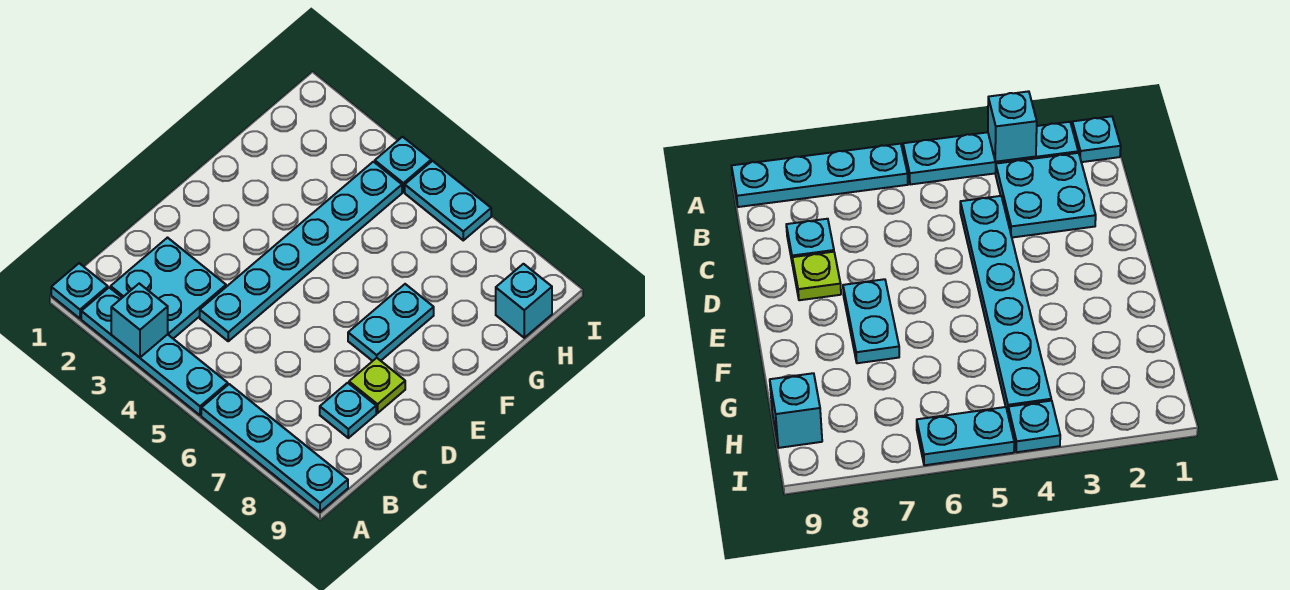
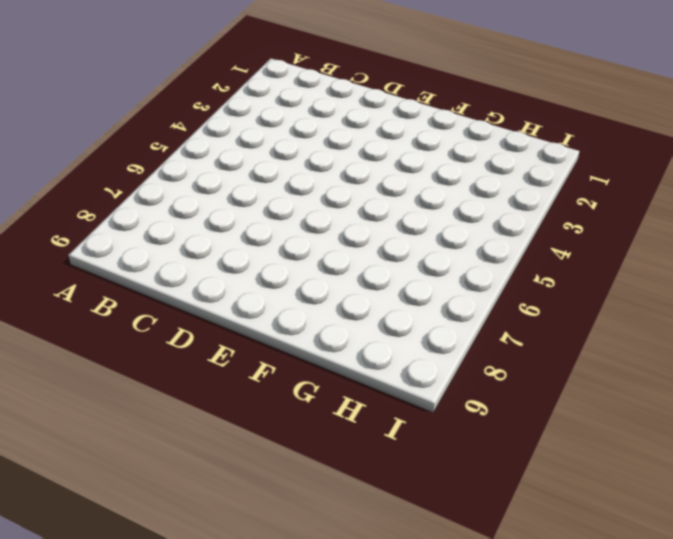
none -> cyan plate A1 level 1
none -> cyan plate A2:A5 level 1
none -> cyan plate A6:A9 level 1

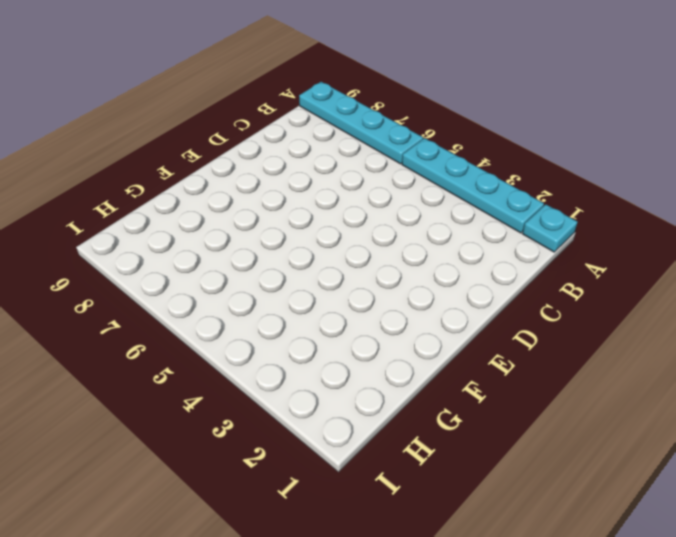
none -> cyan plate B2:C3 level 1
none -> cyan plate C4:H4 level 1
none -> cyan plate C8 level 1

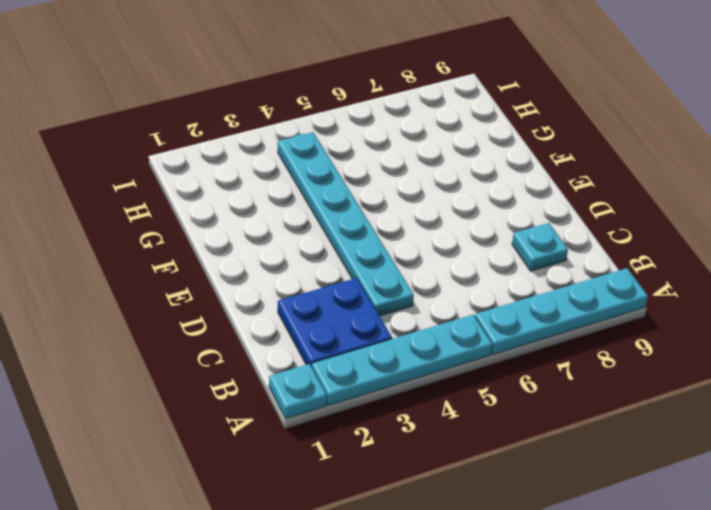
blue plate B2:C3 level 1 -> cyan plate B2:C3 level 1
none -> lime plate D8 level 1
none -> cyan plate E7:F7 level 1
none -> cyan brick H9 level 1

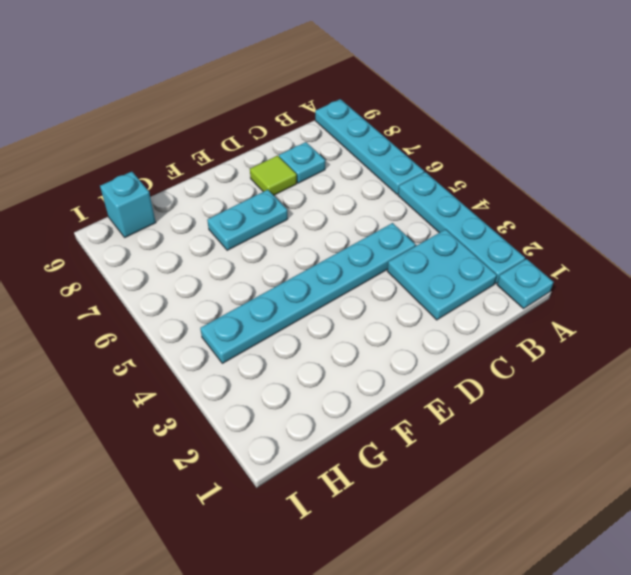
lime tile D8 level 1 -> lime plate D8 level 1
none -> cyan plate I4 level 1
none -> cyan plate I5:I6 level 1
none -> cyan brick A3 level 2

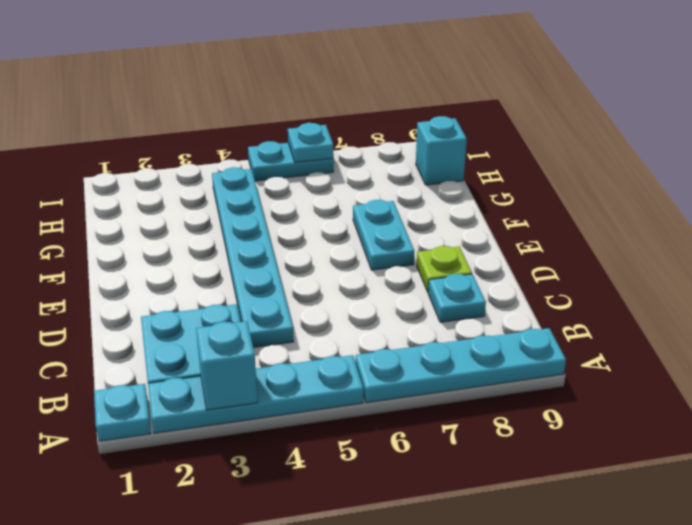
cyan plate I6 level 2 -> cyan plate I4 level 1

